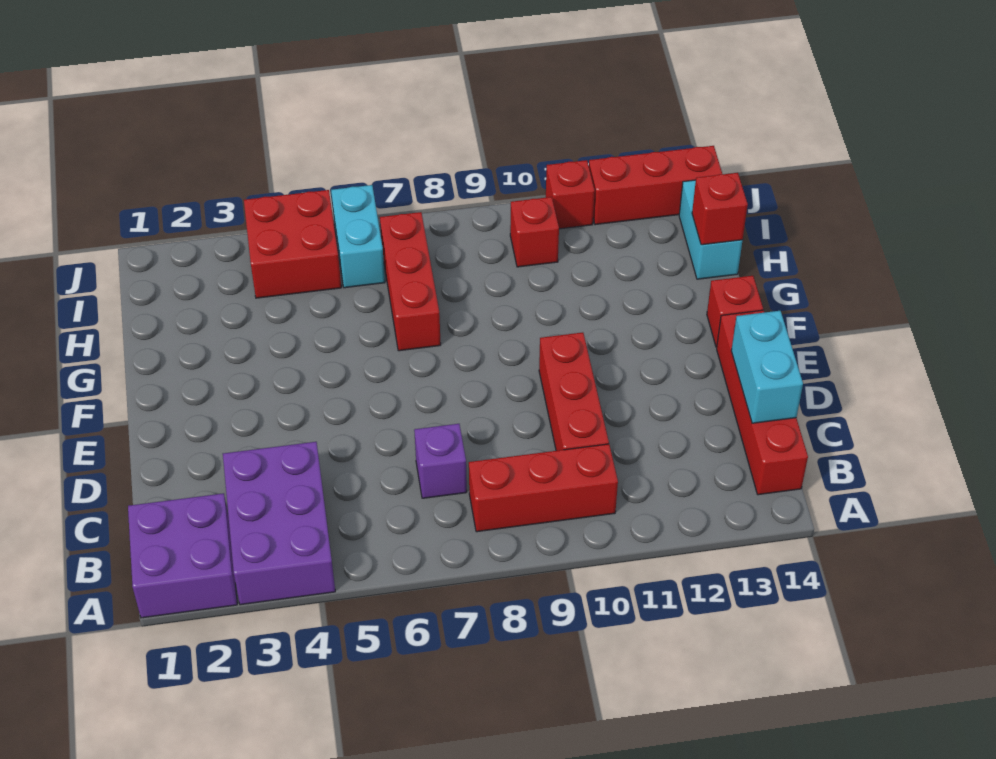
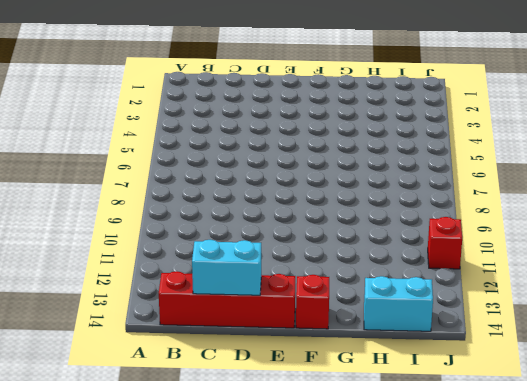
none -> purple brick A1:B2 level 1
none -> purple brick A3:C4 level 1
none -> red brick B8:B10 level 1

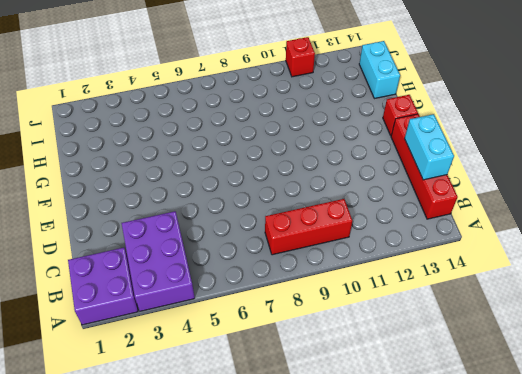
none -> purple brick C7 level 1
none -> red brick C10:E10 level 1
none -> red brick G7:I7 level 1

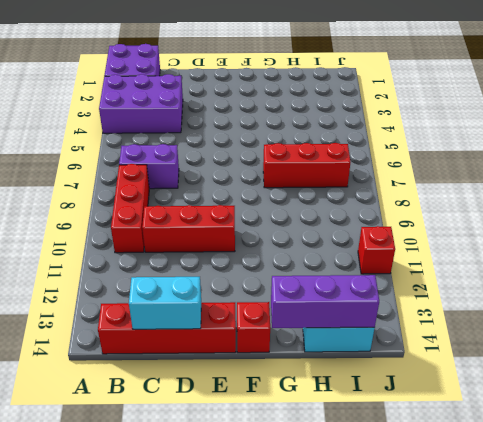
purple brick B7:C7 level 1 -> purple brick C7 level 1
purple brick G14:I14 level 2 -> red brick H14 level 2
none -> red brick I4:J5 level 1
none -> cyan brick I6:J6 level 1
none -> red brick I10 level 1

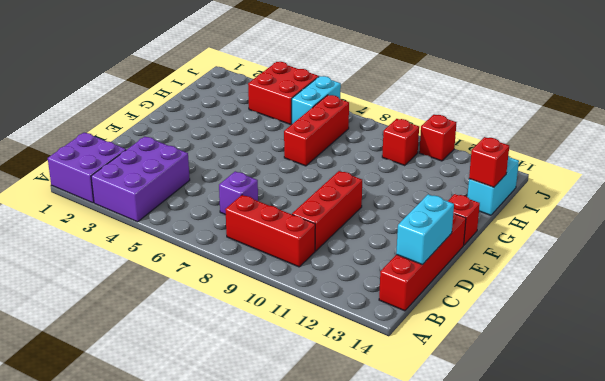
none -> red brick J12:J14 level 1

